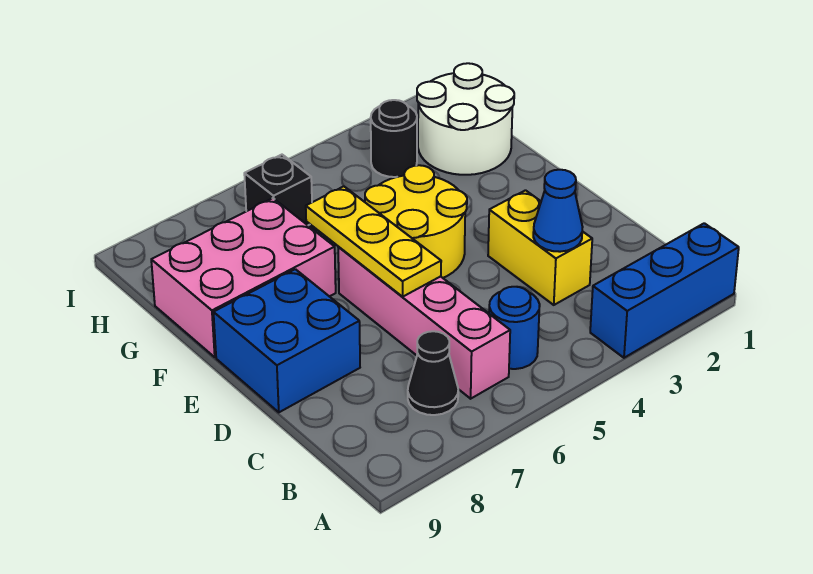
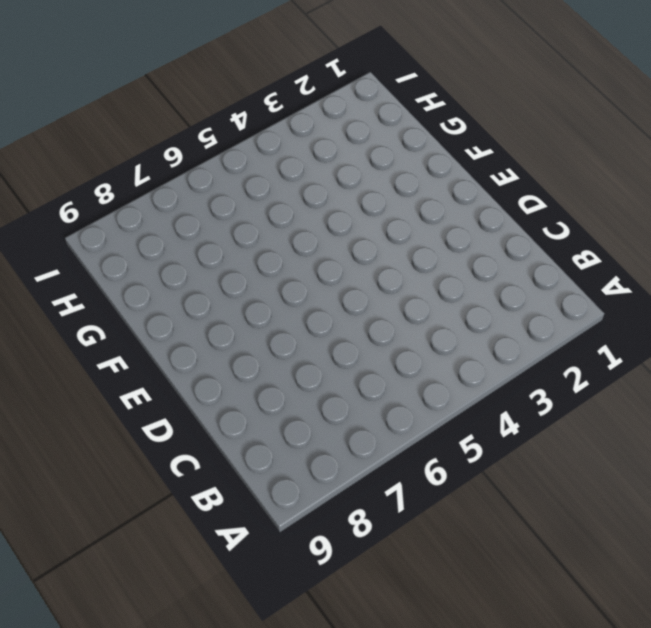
none -> blue brick A1:A3 level 1
none -> blue round brick B5 level 1
none -> pink brick B6:E6 level 1

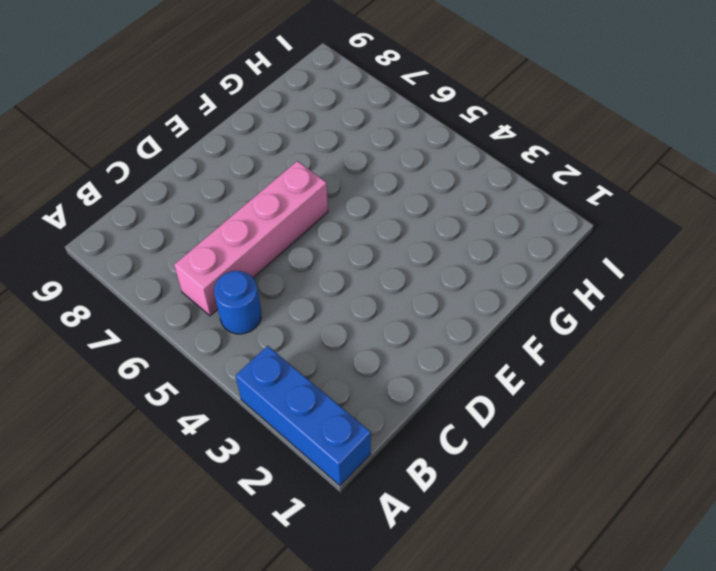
none -> black cone B7 level 1
none -> yellow brick C3:D3 level 1
none -> blue brick D8:E9 level 1

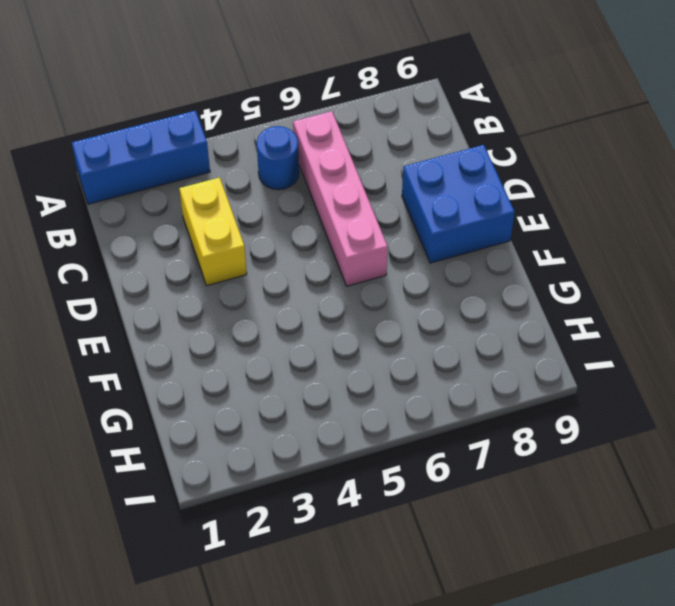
none -> black cone B7 level 1
none -> yellow round brick E4:F5 level 1
none -> pink brick F7:G9 level 1

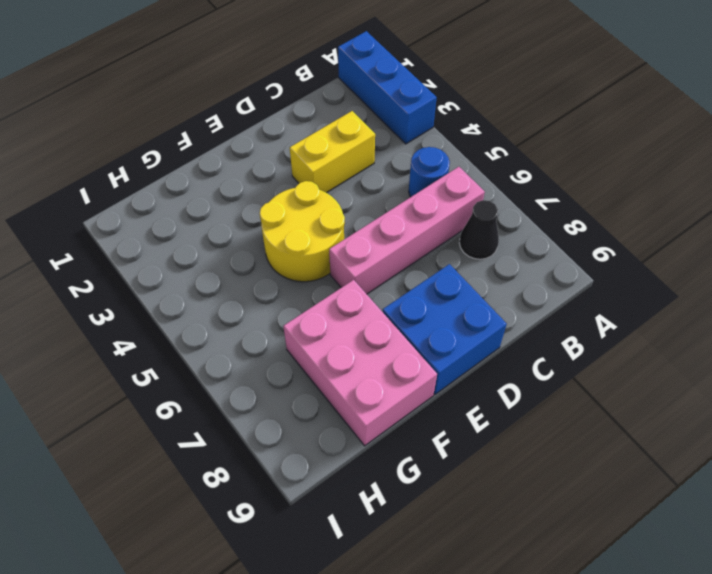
none -> white round brick G1:H2 level 1
none -> black round brick H3 level 1
none -> black brick H6 level 1

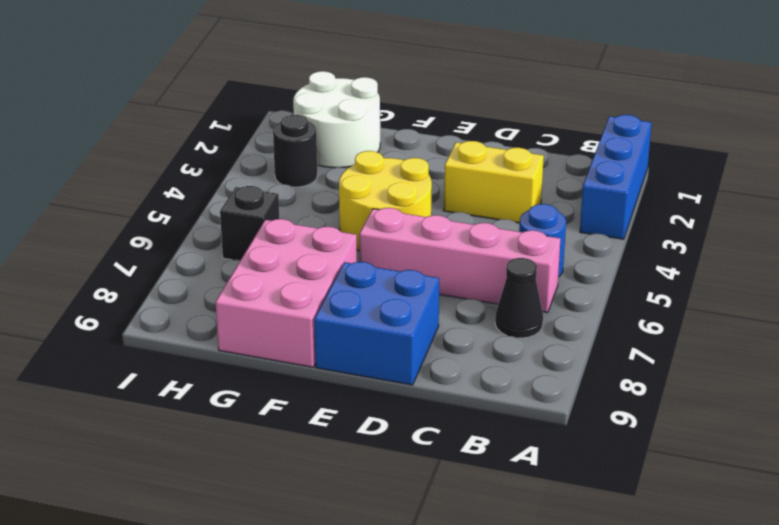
none -> blue cone C3 level 2
none -> yellow plate D6:F6 level 2

